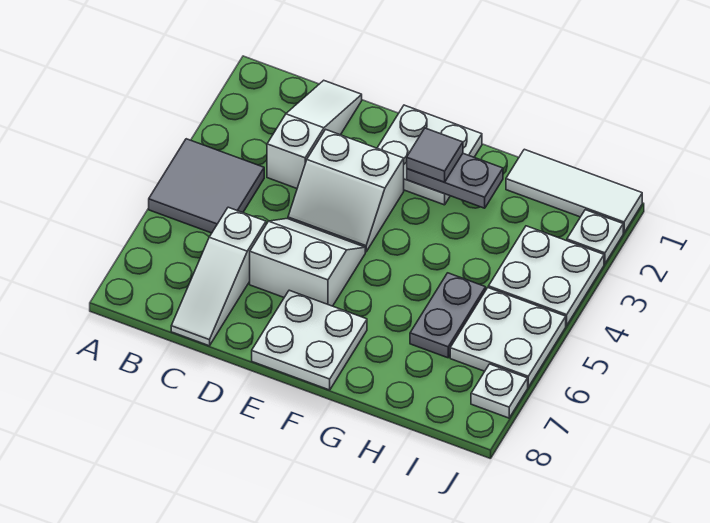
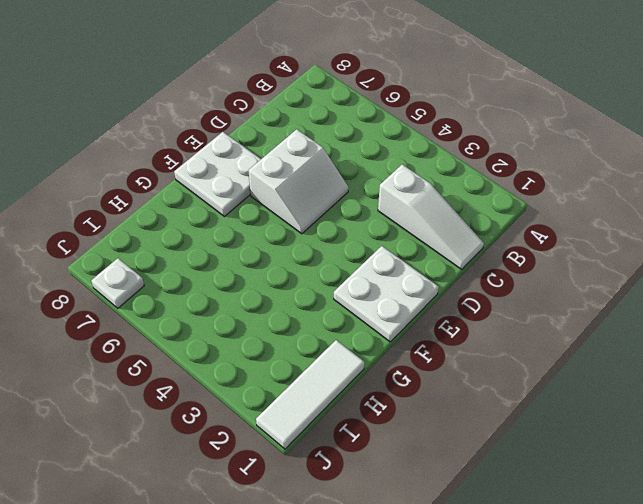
none -> grey tile A4:B5 level 1
none -> white slope C6:C8 level 1 top 6
none -> white slope D3:E4 level 1 top 3

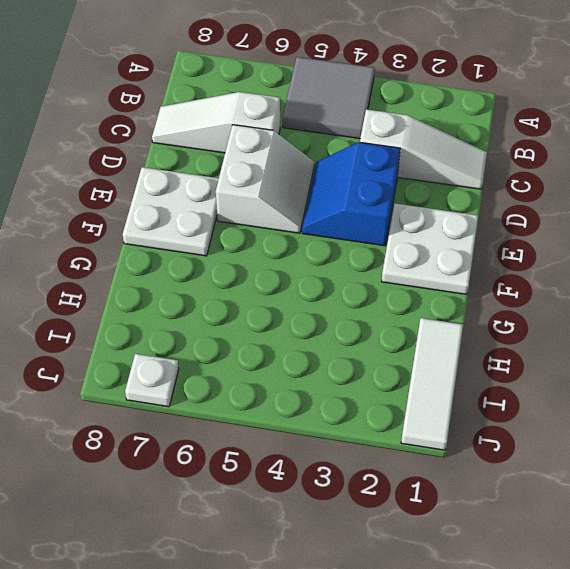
blue slope D3:E4 level 1 top 3 -> white slope D3:E4 level 1 top 3
none -> grey plate H5:H6 level 1
none -> white plate I3:J4 level 1
none -> white plate I5:J6 level 1

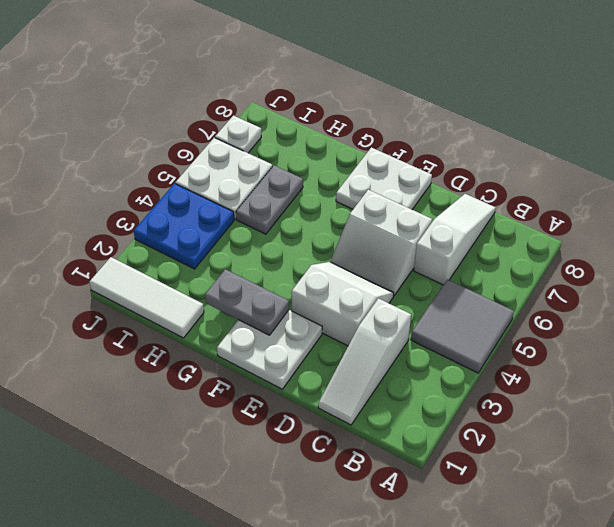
blue plate I3:J4 level 1 -> white plate I3:J4 level 1
none -> white plate J2 level 1
none -> grey tile F2 level 3

